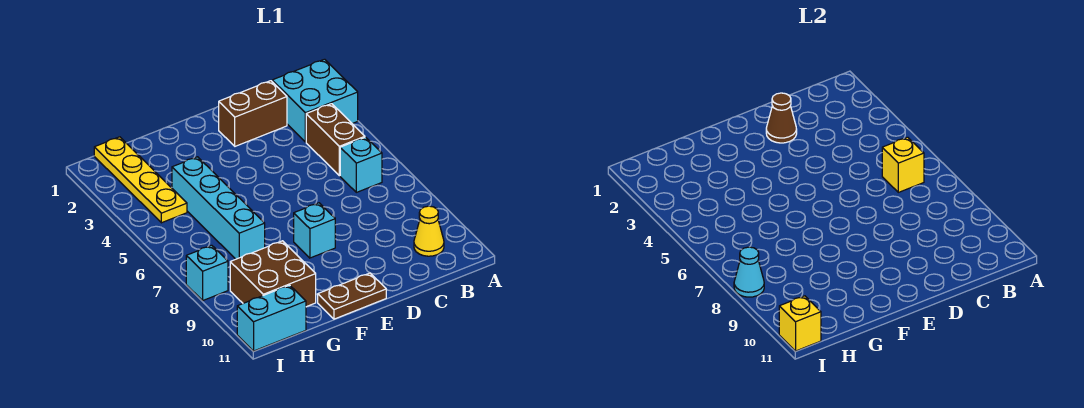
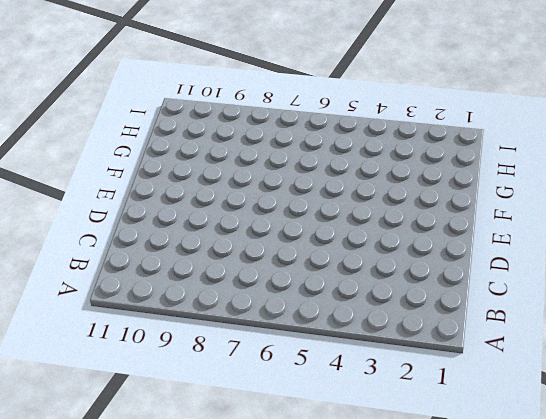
none -> cyan brick A2:B3 level 1
none -> brown brick B4:B5 level 1
none -> cyan brick B6 level 1

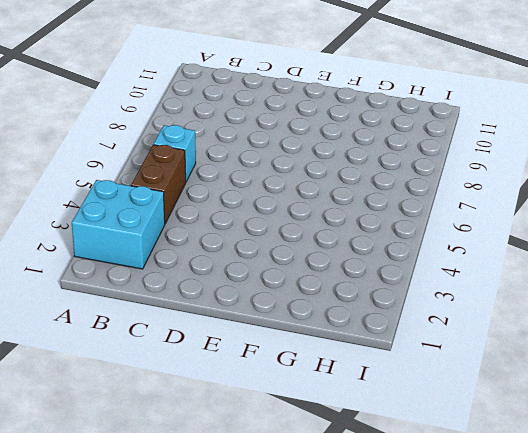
none -> yellow cone B10 level 1
none -> brown brick C2:D2 level 1
none -> cyan brick E8 level 1

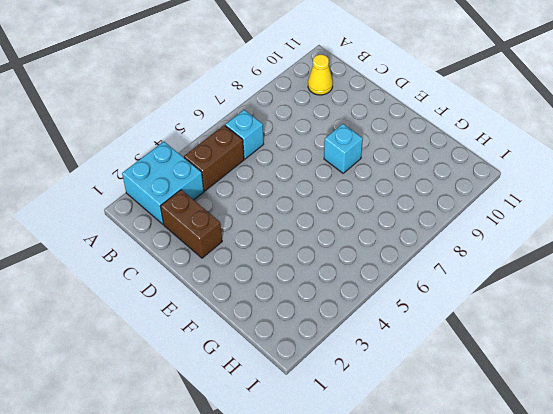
none -> brown plate E11:F11 level 1
none -> cyan brick G4:G7 level 1
none -> brown brick G9:H10 level 1

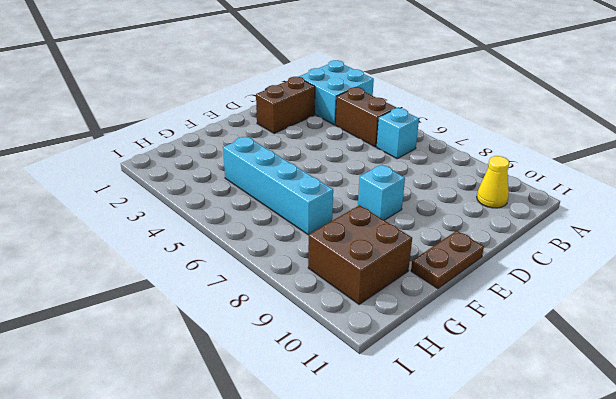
none -> yellow plate H1:H4 level 1
none -> cyan brick H11:I11 level 1
none -> cyan brick I8 level 1

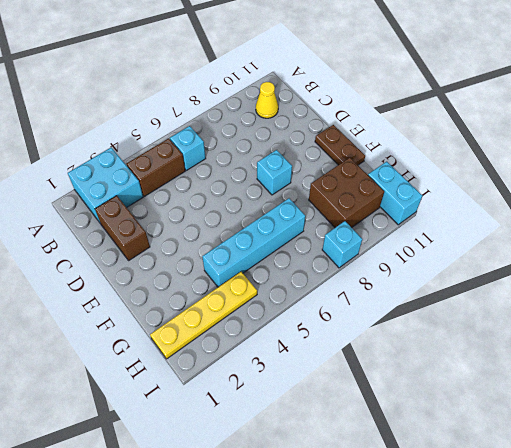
none -> yellow brick B6 level 2
none -> brown cone D2 level 2
none -> cyan cone I8 level 2

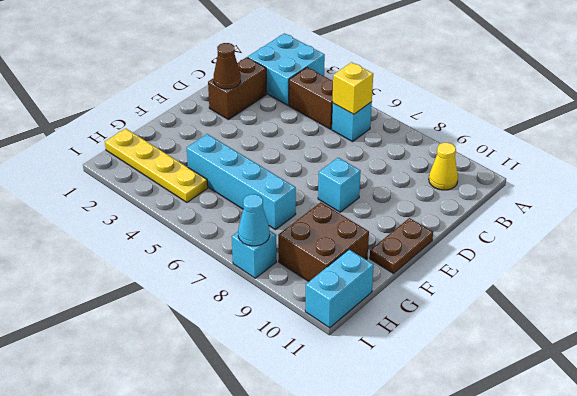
none -> yellow brick I11 level 2

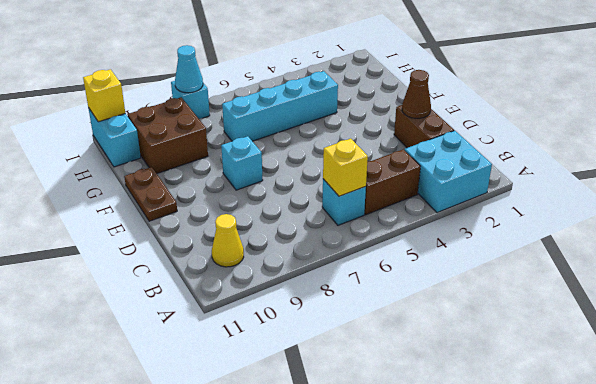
none -> yellow plate H1:H4 level 1

